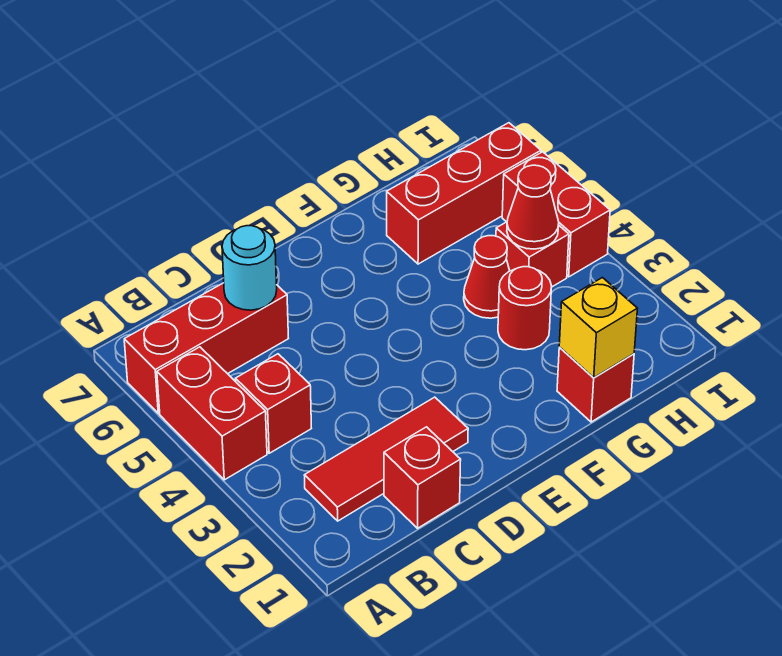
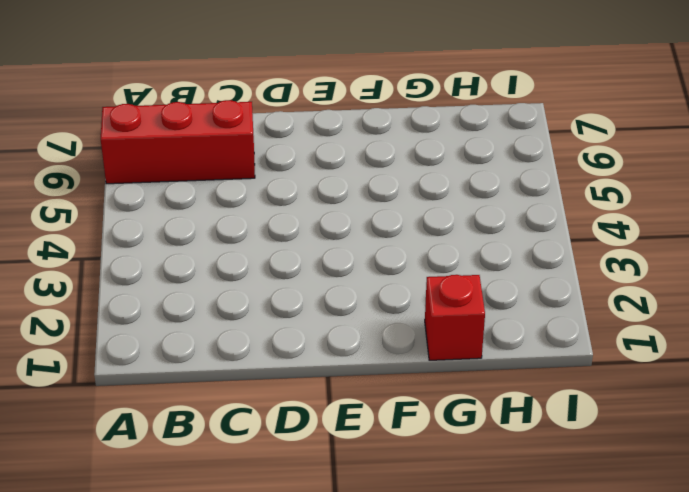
none -> red brick A4:A5 level 1
none -> red tile B2:D2 level 1
none -> red brick B4 level 1

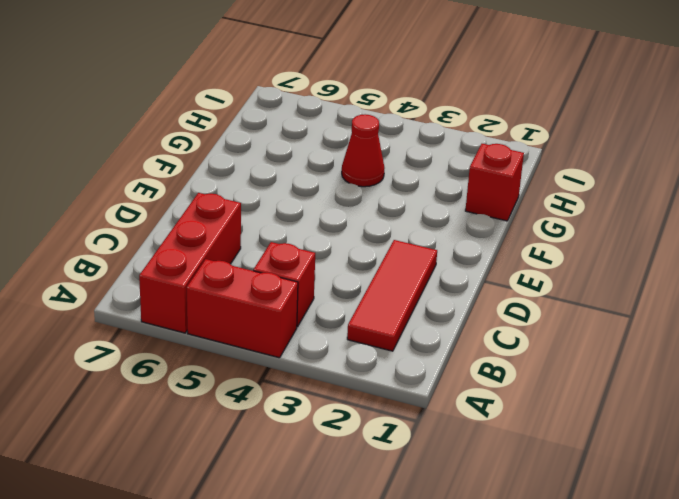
none -> red brick C1 level 1
none -> red round brick G3 level 1
none -> red brick G6:I6 level 1

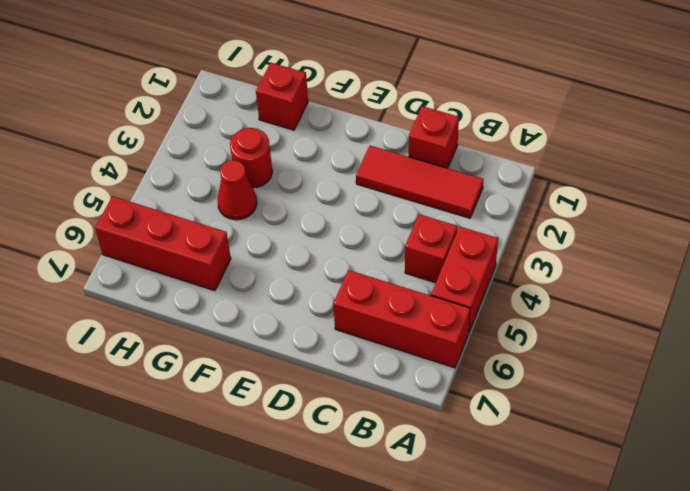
none -> red brick H4 level 1
none -> red brick I4:I5 level 1
none -> cyan round brick C6 level 2

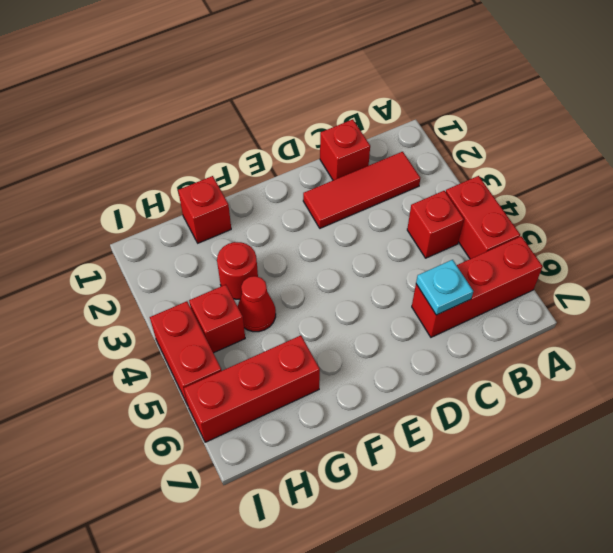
cyan plate C6 level 2 -> cyan round brick C6 level 2
none -> yellow brick G1 level 2
none -> red cone H4 level 2

